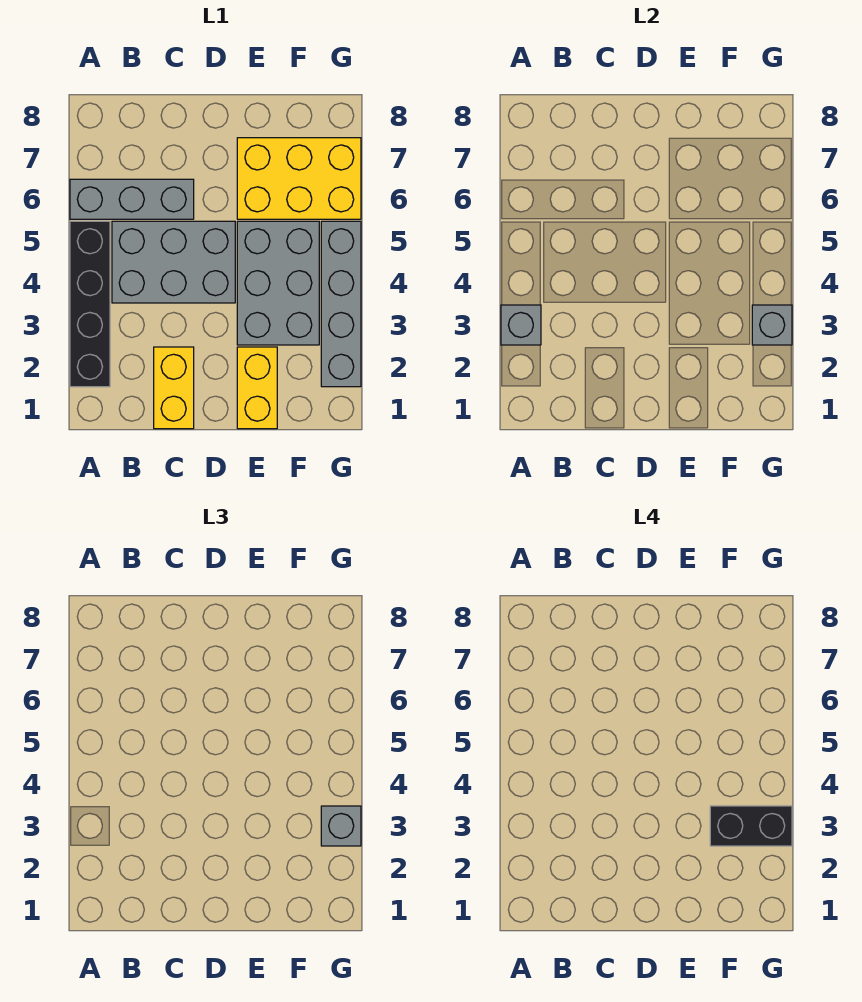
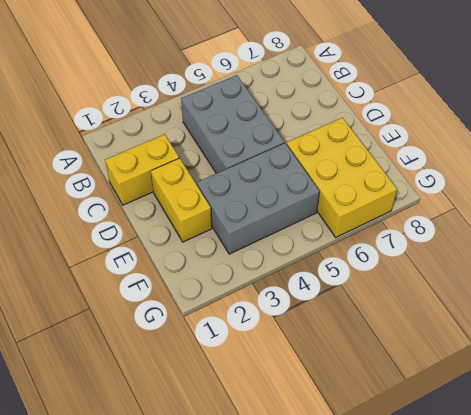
yellow brick D2:E2 level 1 -> yellow brick E1:E2 level 1
none -> black brick A2:A5 level 1
none -> grey brick A6:C6 level 1
none -> grey brick G2:G5 level 1

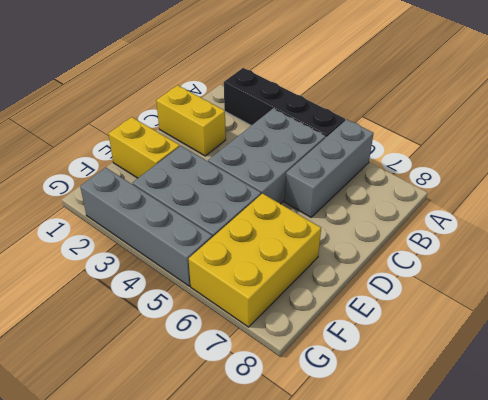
none -> grey brick A3 level 2
none -> grey brick G3 level 2
none -> grey brick G3 level 3

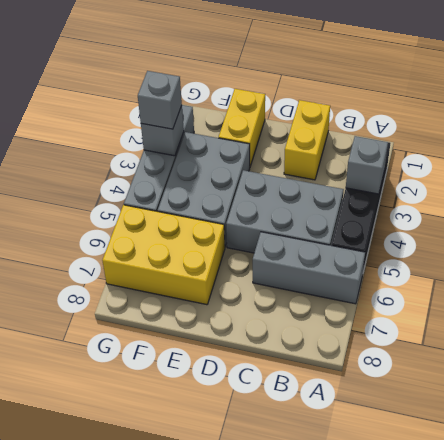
none -> black brick F3:G3 level 4

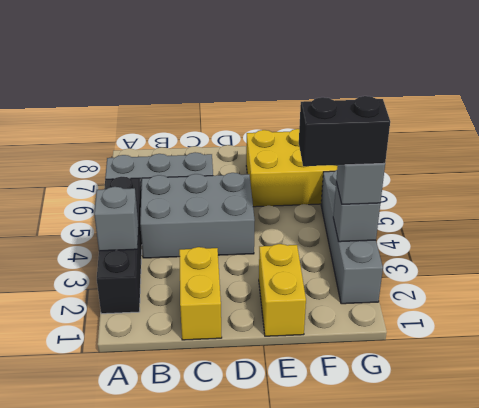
none -> grey brick E3:F5 level 1

